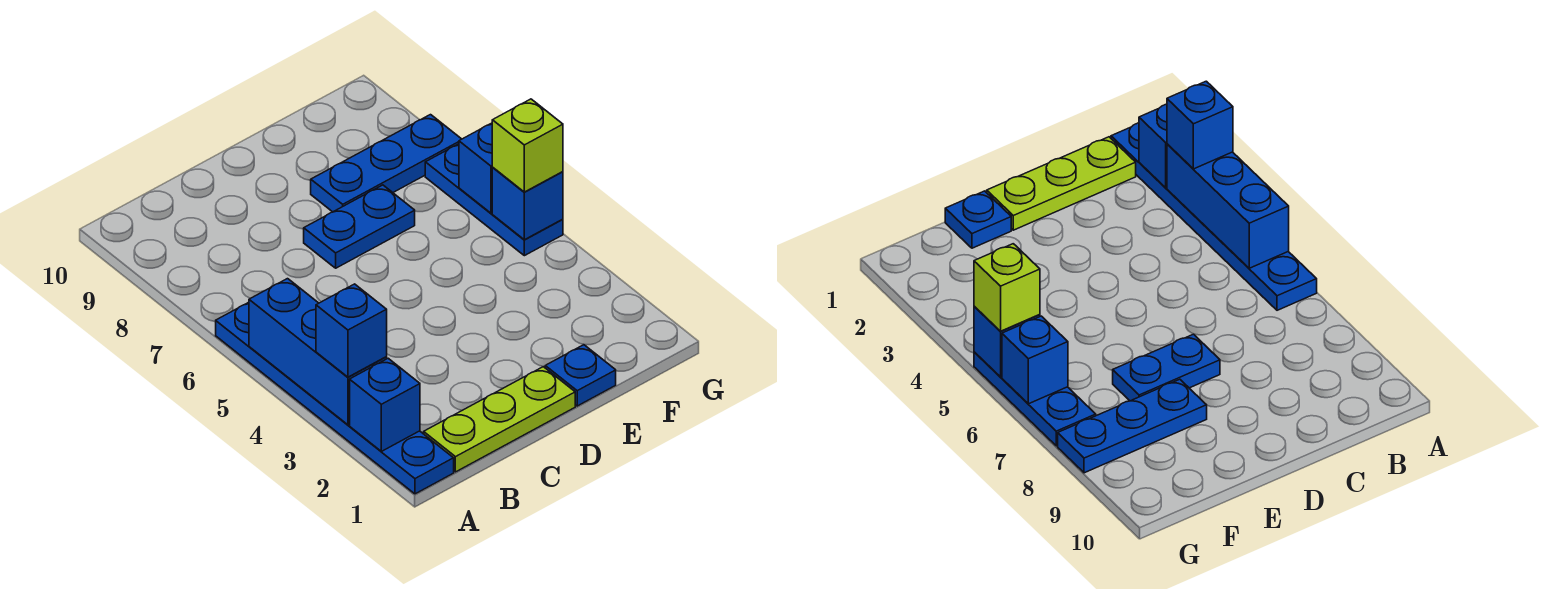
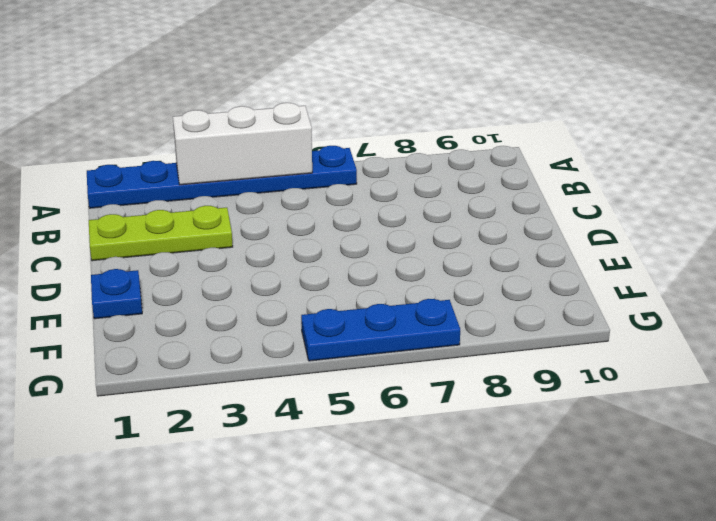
white brick A3:A5 level 2 -> blue brick A3:A5 level 2
lime plate C1:C3 level 1 -> lime plate B1:D1 level 1
none -> blue plate D7:E7 level 1
none -> blue plate E8:G8 level 1
none -> blue brick A2 level 2

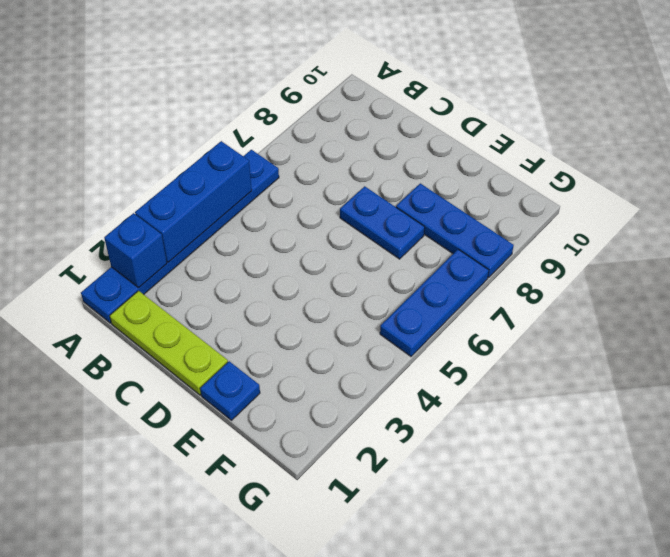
none -> blue brick G5 level 2
none -> blue brick G6 level 2
none -> blue brick A3 level 3

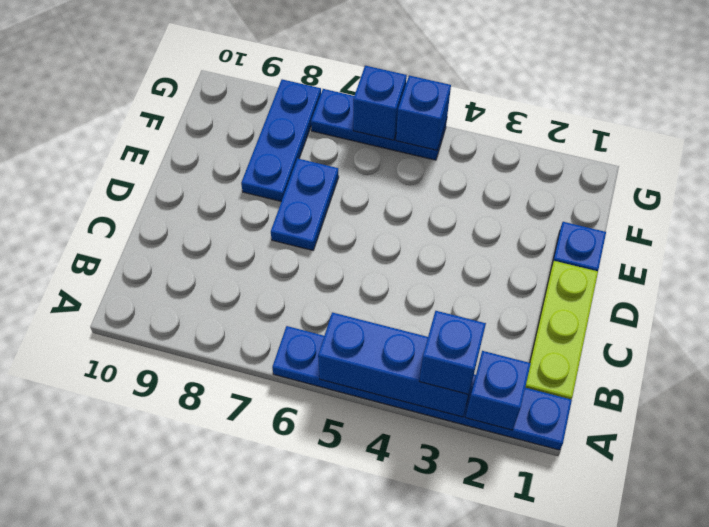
none -> lime brick G5 level 3

